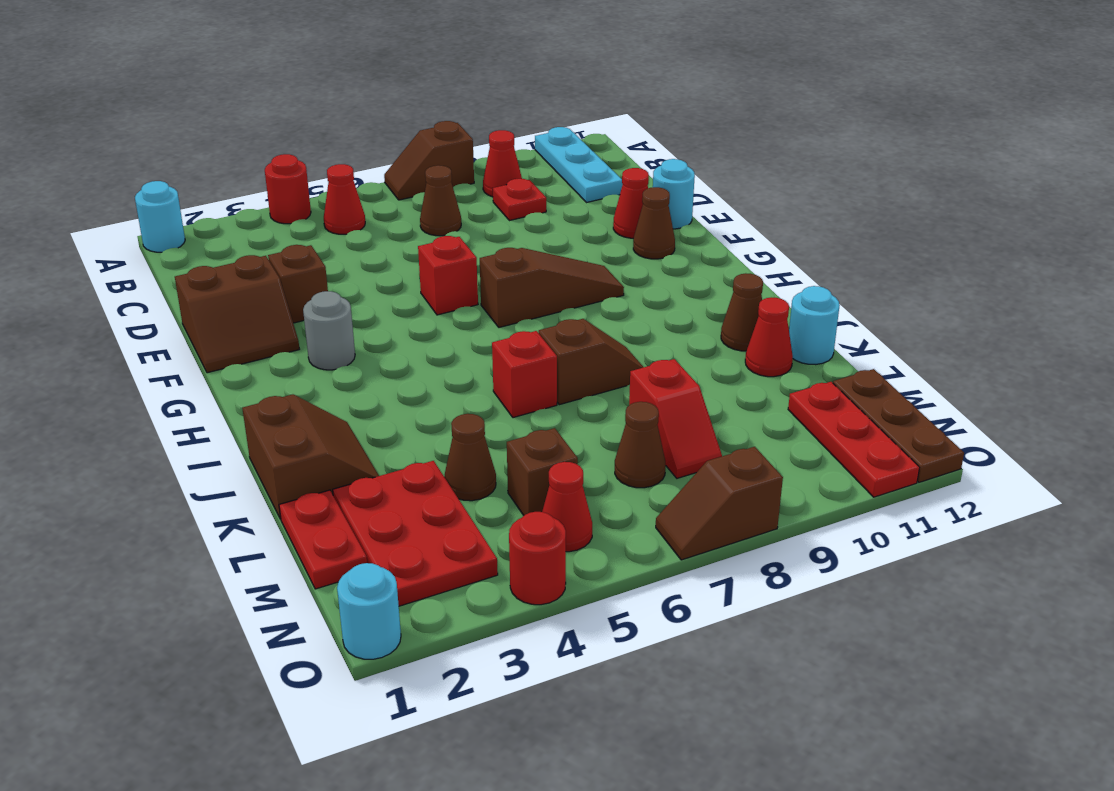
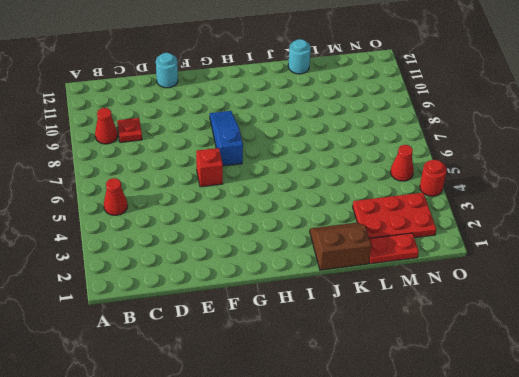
blue slope G7:G9 level 1 top 7 -> brown slope G7:G9 level 1 top 7
none -> cyan round brick A1 level 1
none -> red round brick A4 level 1
none -> brown slope A7:A8 level 1 top 8
none -> cyan plate A11:C11 level 1

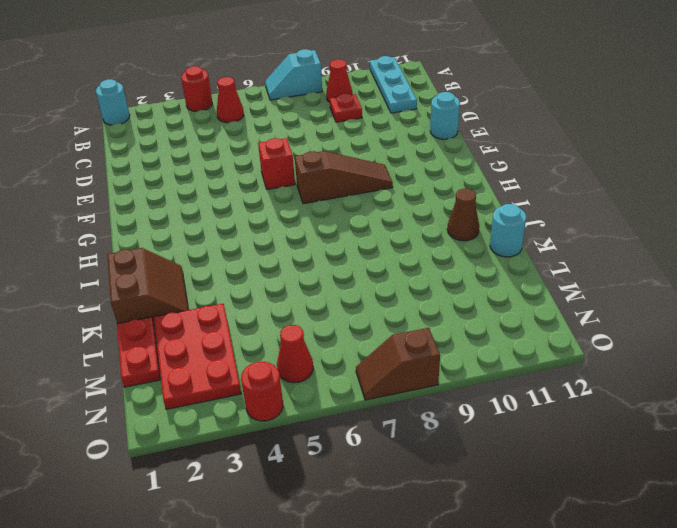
cyan slope A7:A8 level 1 top 8 -> brown slope A7:A8 level 1 top 8
none -> brown cone C7 level 1
none -> brown slope E1:F2 level 1 top E
none -> brown brick E3 level 1
none -> red cone E11 level 1

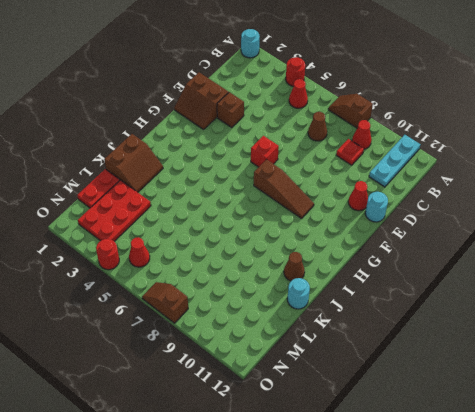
none -> brown cone F11 level 1
none -> grey round brick G3 level 1
none -> red brick J6 level 1
none -> brown slope J7:J8 level 1 top 7

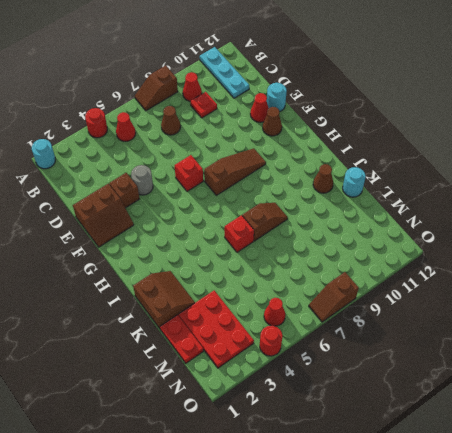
grey round brick E4 level 1 -> grey round brick G3 level 1
none -> red cone K11 level 1
none -> brown cone L4 level 1
none -> red slope L8:M8 level 1 top L
none -> brown brick M5 level 1

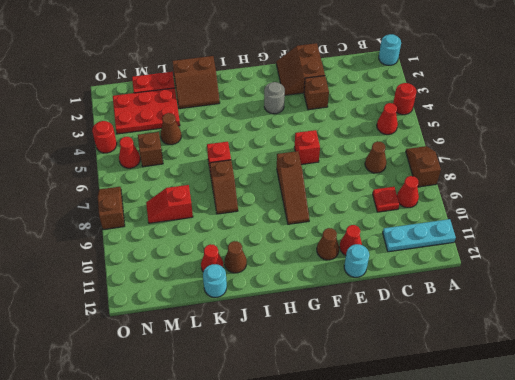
none -> brown cone M7 level 1
none -> red plate M11:O11 level 1
none -> brown plate M12:O12 level 1
none -> cyan round brick O1 level 1

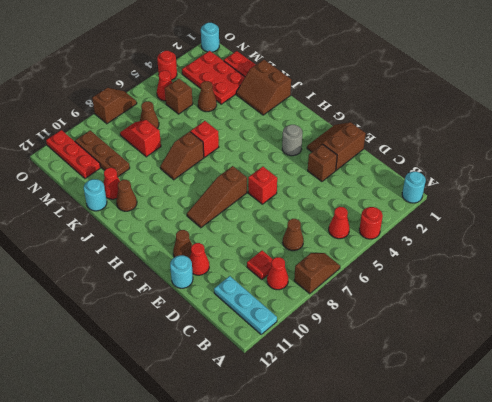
brown plate L10:N10 level 1 -> brown plate M12:O12 level 1

